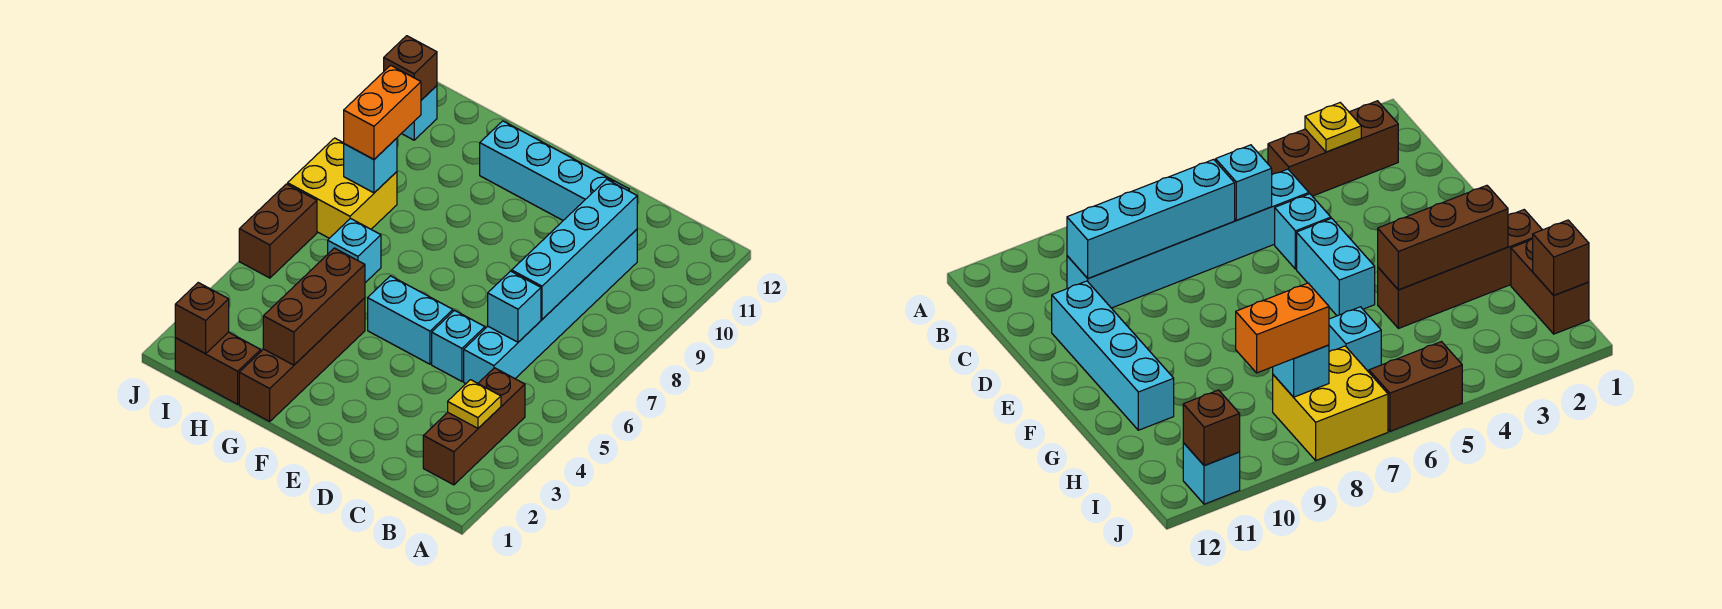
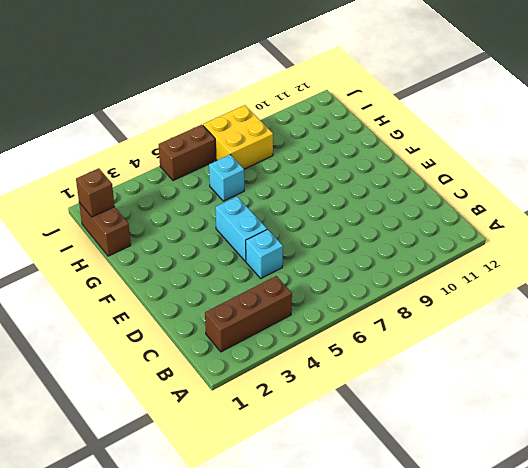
none -> cyan brick C5:C10 level 1
none -> cyan brick D11:G11 level 1
none -> brown brick G1:G4 level 1

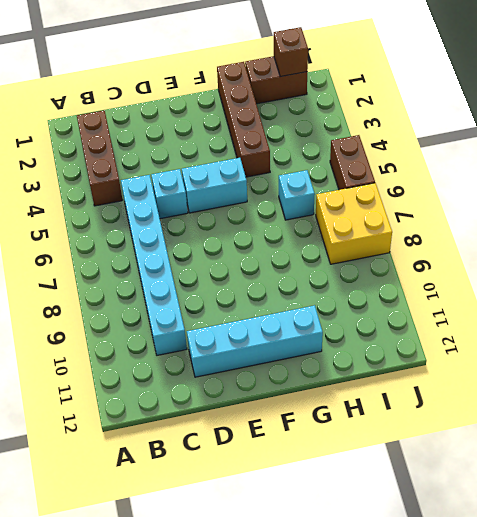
none -> cyan brick J11 level 1
none -> yellow plate B3 level 2
none -> cyan brick C6 level 2

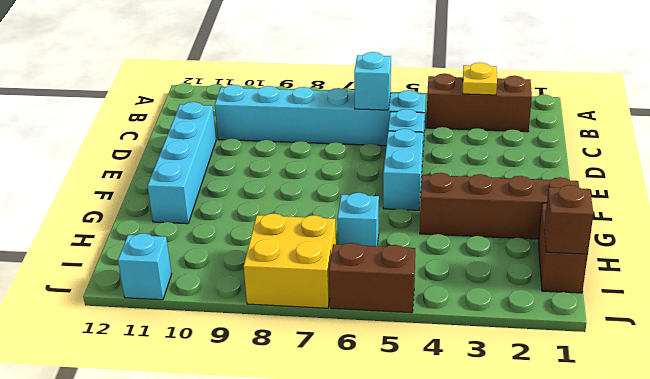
none -> cyan brick C7:C10 level 2
none -> brown brick G2:G4 level 2
none -> cyan brick I8 level 2

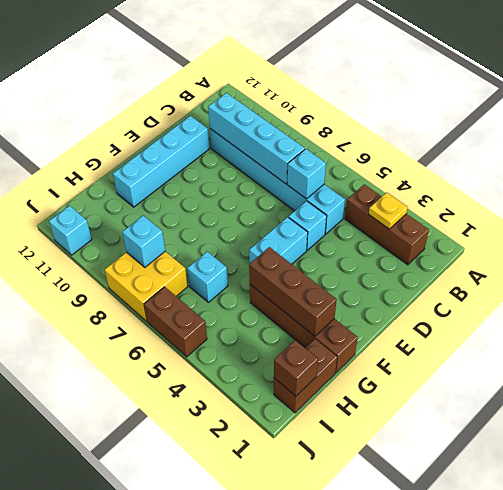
none -> brown brick J11 level 2
none -> orange brick I8:I9 level 3

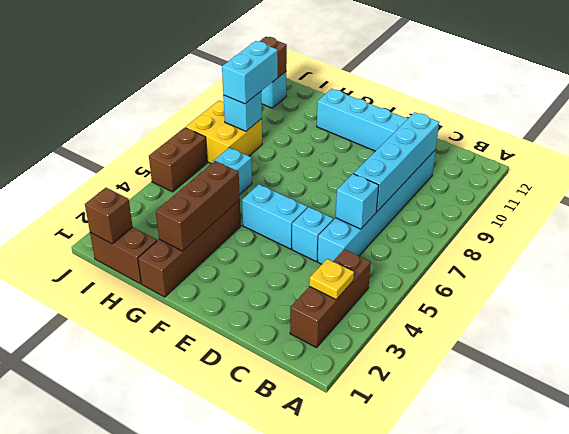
cyan brick I8:I9 level 3 -> orange brick I8:I9 level 3

